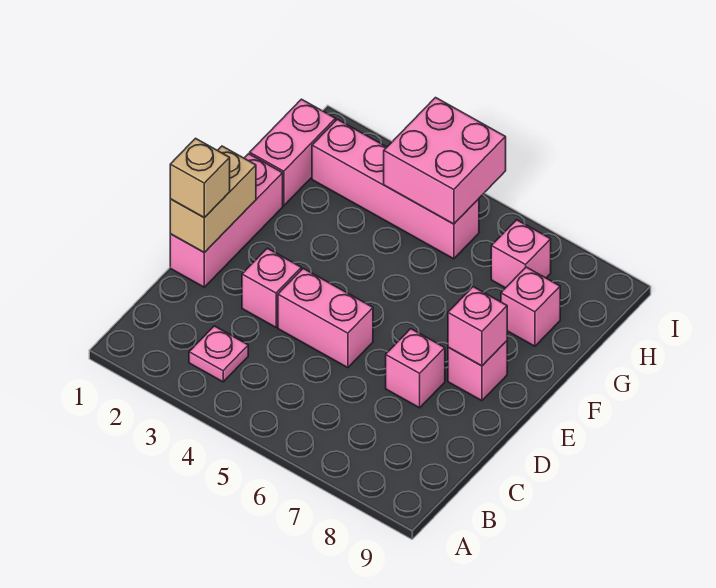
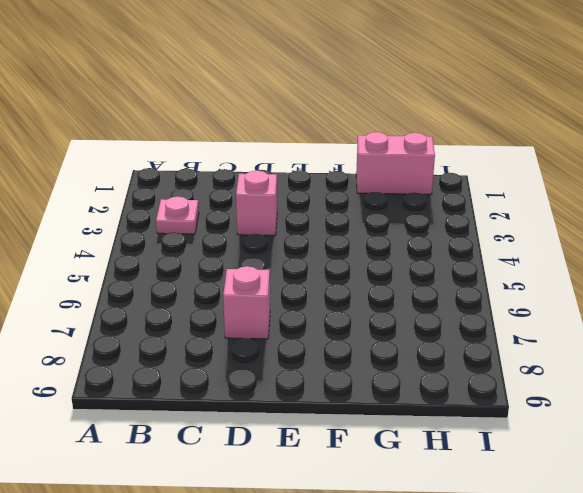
none -> pink brick D1:F1 level 1
none -> pink brick D4:D5 level 1
none -> pink brick E8 level 1

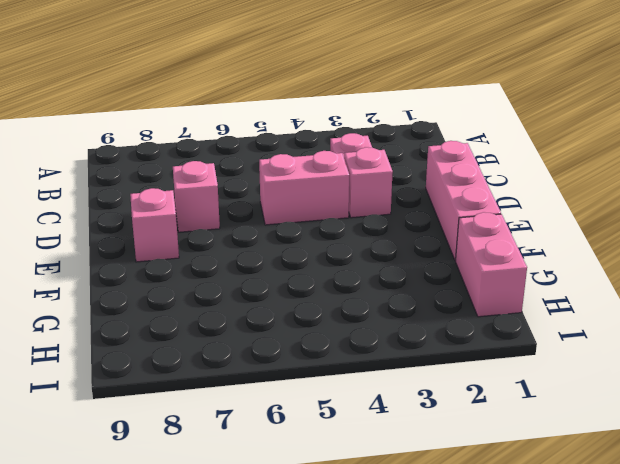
none -> pink brick G8 level 1
none -> pink brick H2:H5 level 1
none -> pink brick H7 level 1

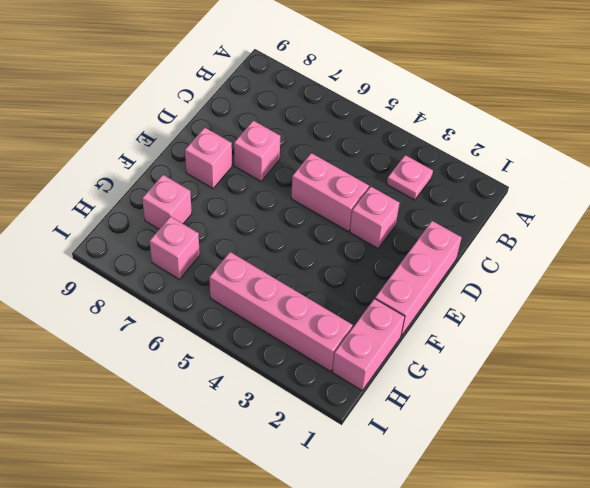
none -> tan brick D1:E1 level 2
none -> pink brick E8 level 2
none -> pink brick H4:I5 level 2

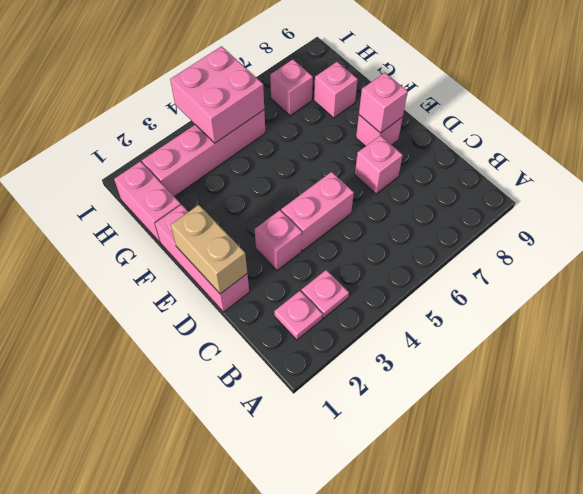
pink plate B2 level 1 -> none
none -> tan brick D1 level 3

